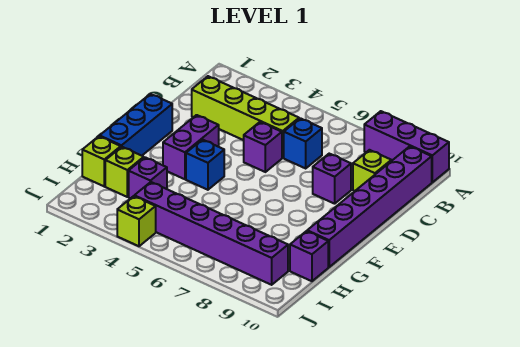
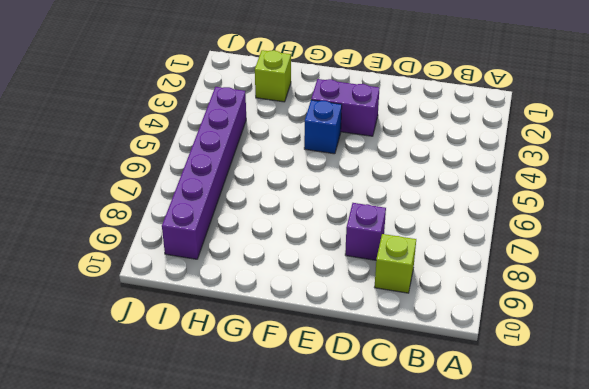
none -> purple brick A8:A10 level 1
none -> purple brick B10:G10 level 1
none -> lime brick C2:C5 level 1

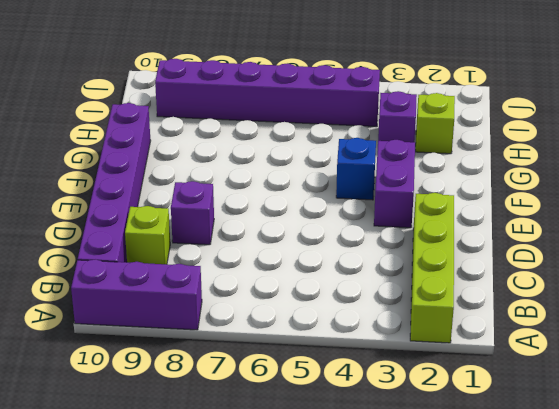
lime brick A2:D2 level 1 -> lime brick C2:C5 level 1
none -> blue brick C6 level 1
none -> purple brick D5 level 1
none -> blue brick E1:G1 level 1

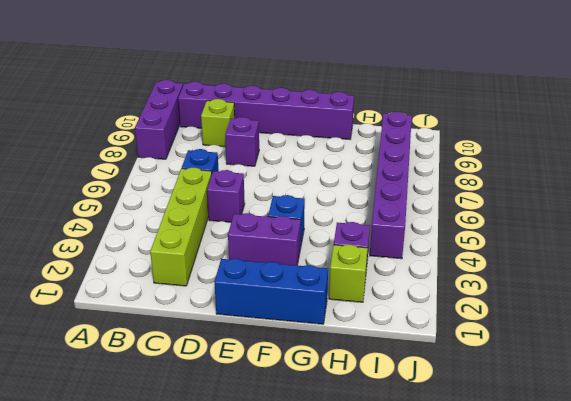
none -> lime brick H1 level 1
none -> purple brick H10 level 1
none -> lime brick J4 level 1

